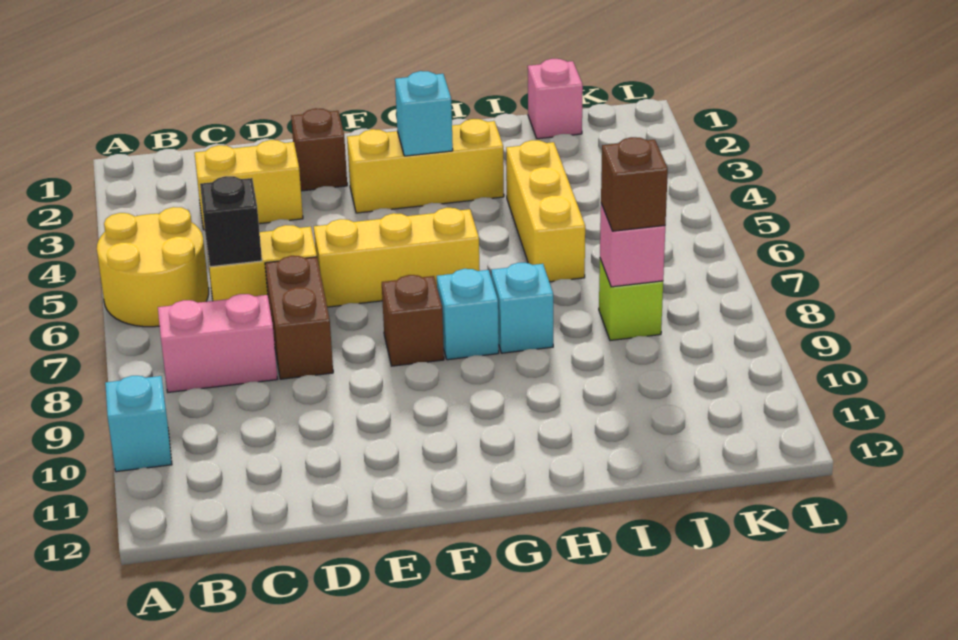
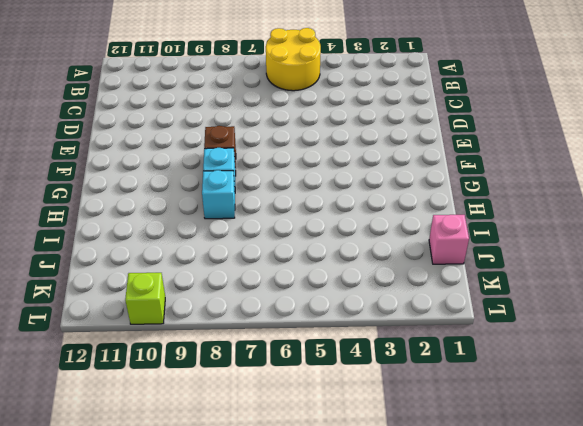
lime brick L10 level 1 -> lime brick J8 level 1
none -> cyan brick A10 level 1
none -> pink brick B8:C8 level 1
none -> yellow brick C3:D3 level 1

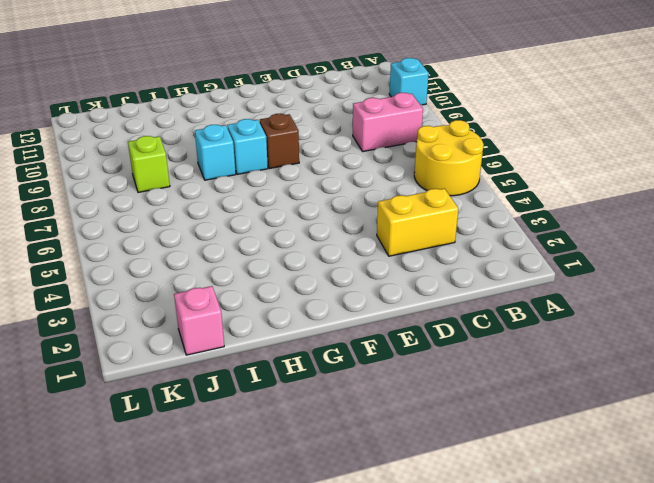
none -> yellow brick C6:D6 level 1
none -> brown brick D7:D8 level 1
none -> brown brick E2 level 1

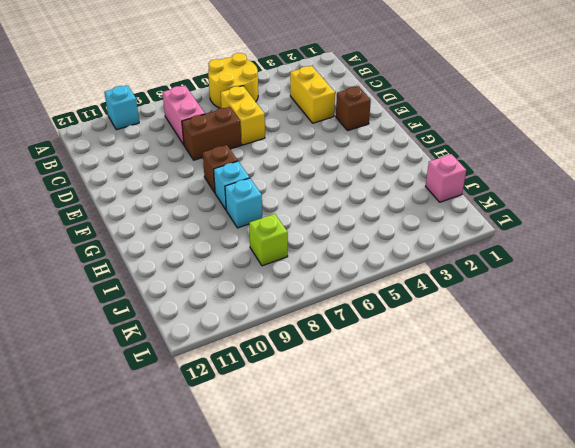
none -> yellow brick E6:G6 level 1
none -> yellow brick F3:H3 level 1
none -> yellow brick I4:I6 level 1

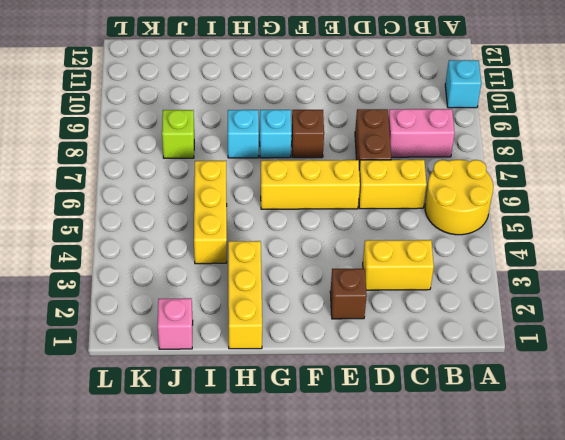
yellow brick H1:H3 level 1 -> yellow brick F3:H3 level 1
none -> black brick C6 level 2
none -> cyan brick G3 level 2
none -> pink brick J8 level 2

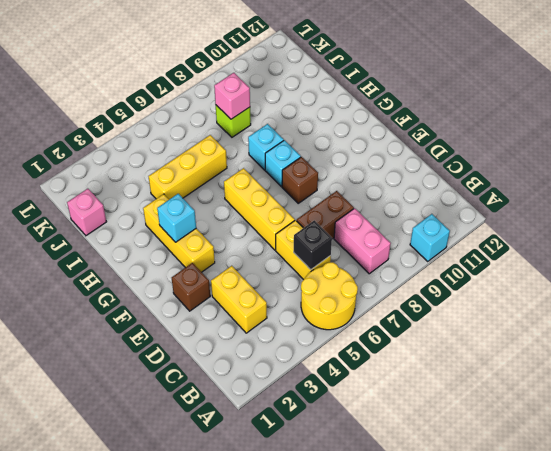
none -> brown brick J8 level 3

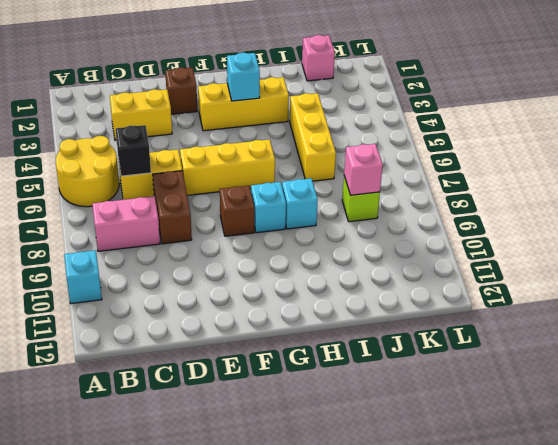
none -> brown brick J8 level 3

